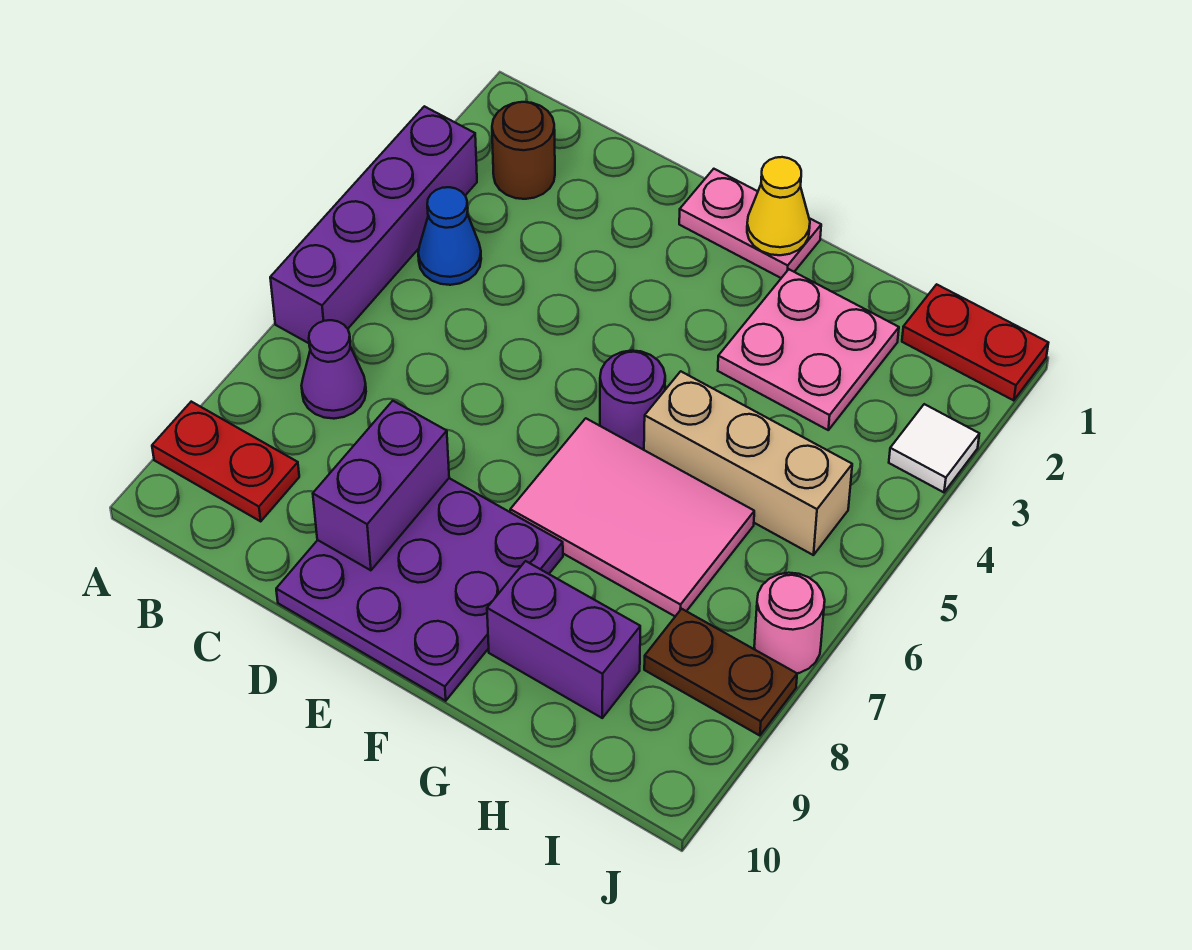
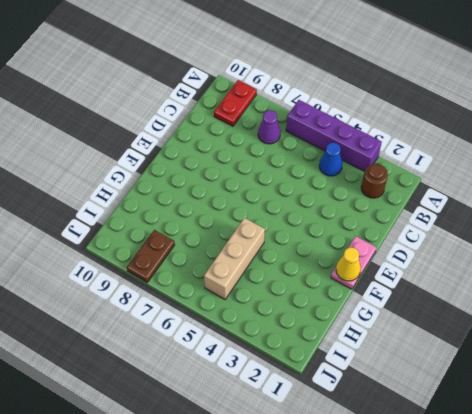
none -> purple plate D8:F10 level 1
none -> purple round brick F5 level 1
none -> pink tile F6:H7 level 1

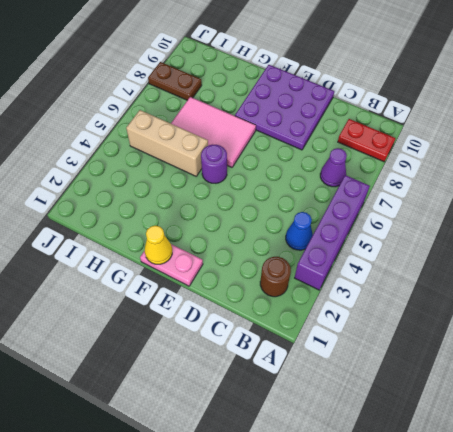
none -> pink plate G2:H3 level 1
none -> purple brick G9:H9 level 1
none -> red plate I1:J1 level 1

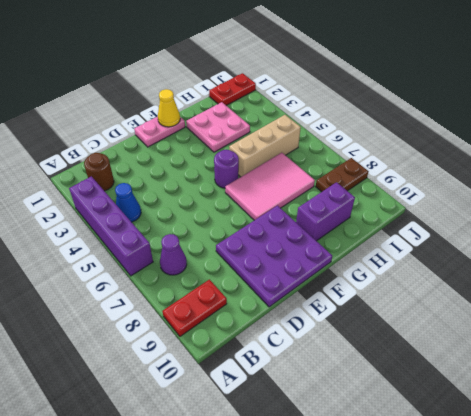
none -> white tile J3 level 1
none -> pink round brick J7 level 1
none -> purple brick D8:D9 level 2

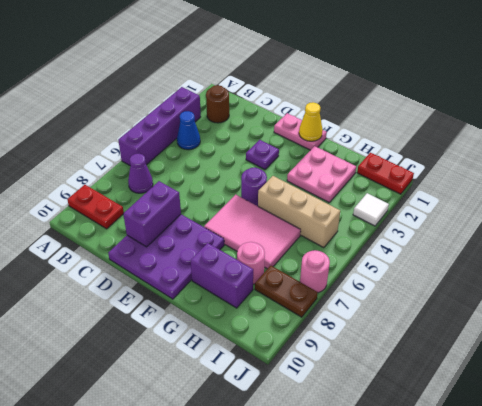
purple plate E3 level 1 -> none
pink round brick H8 level 1 -> none

